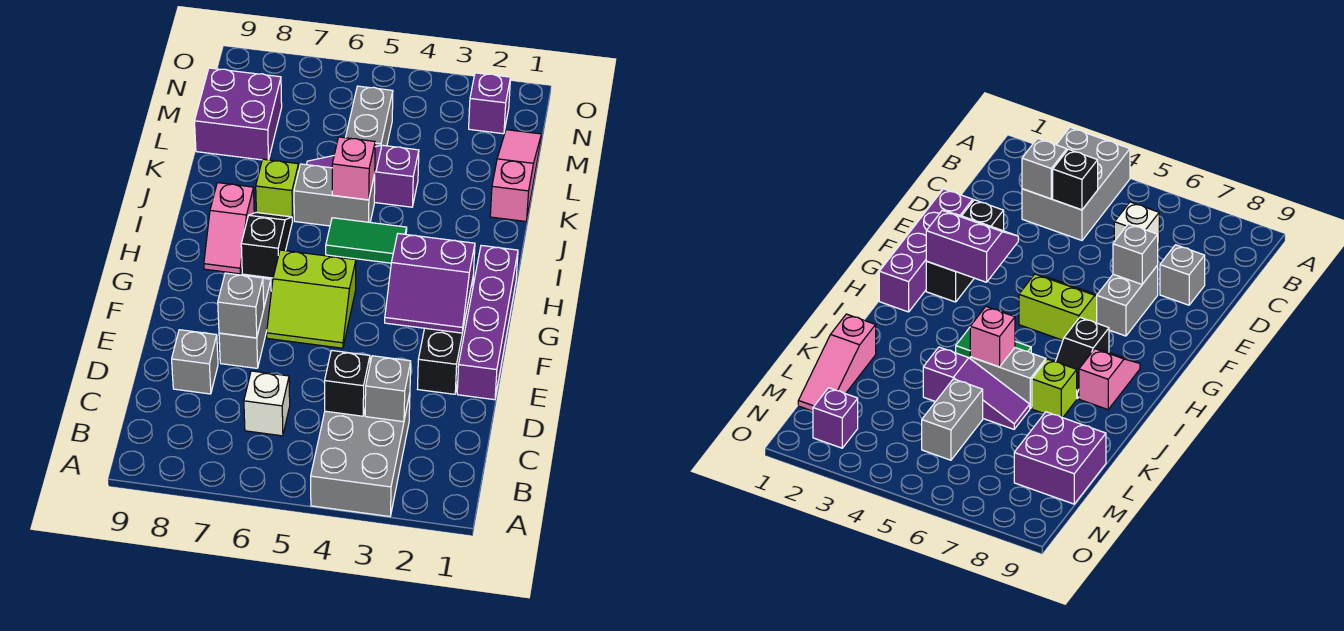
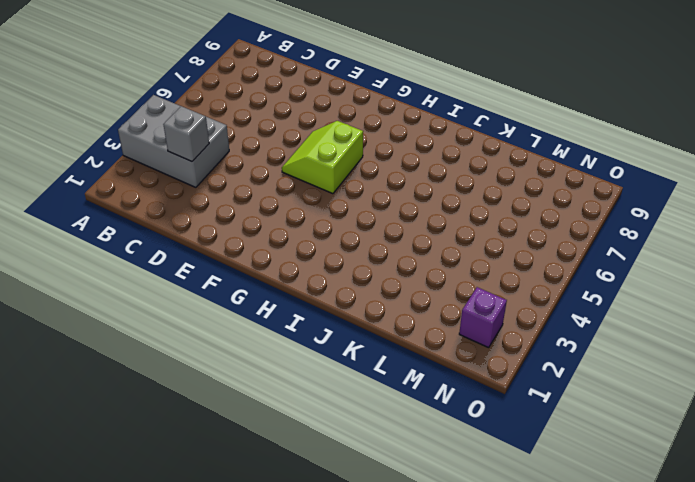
none -> white brick C6 level 1
none -> grey brick D8 level 1
none -> purple brick E1:H1 level 1

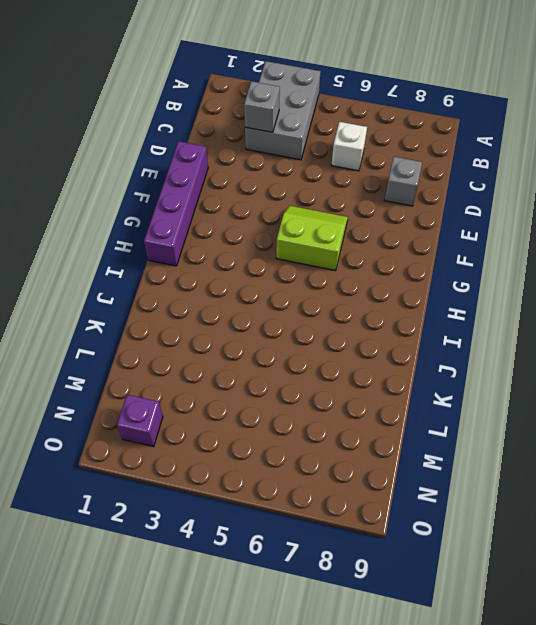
none -> black brick E2:G2 level 1
none -> grey brick E7:F7 level 1
none -> black slope H7:I7 level 1 top H

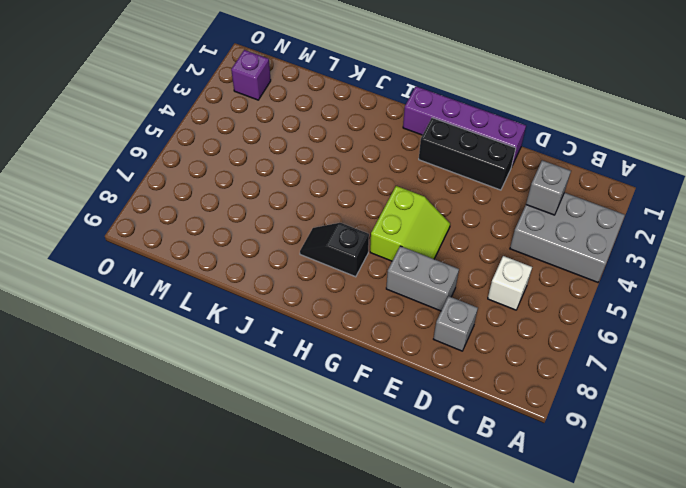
none -> pink slope H8:I8 level 1 top I
none -> green tile I4:I5 level 1
none -> grey brick J5:J6 level 1

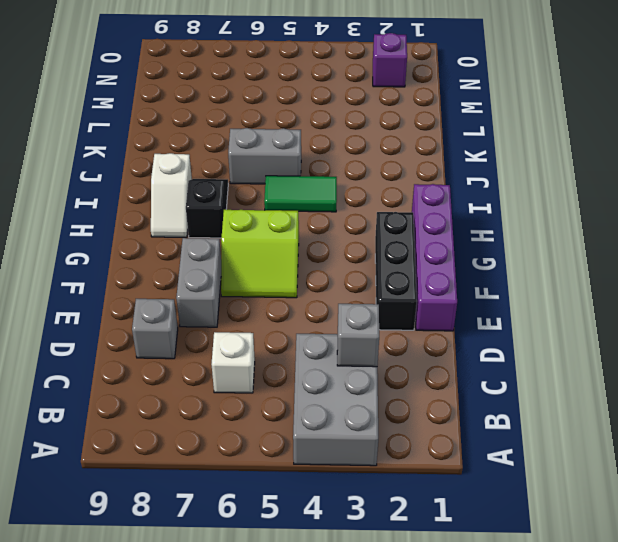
white slope H8:I8 level 1 top I -> pink slope H8:I8 level 1 top I
none -> lime brick J7 level 1
none -> pink slope K1:M1 level 1 top K
none -> purple slope K4:K6 level 1 top 4

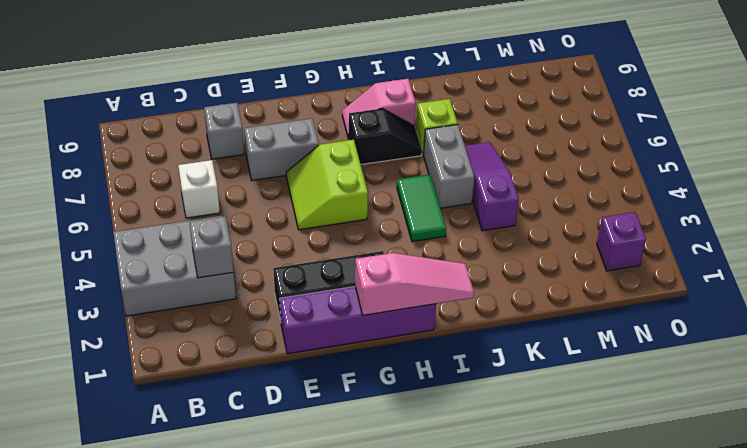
pink slope G1:I1 level 2 top G -> pink slope K1:M1 level 1 top K
none -> grey brick L5:M5 level 1
none -> purple brick L8:M9 level 1
none -> black brick C4 level 2

